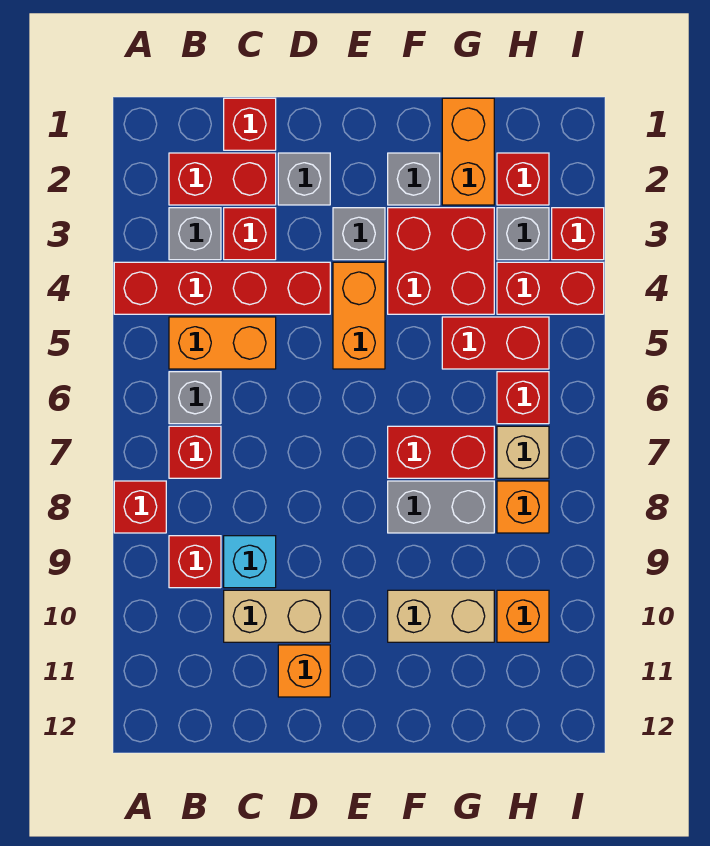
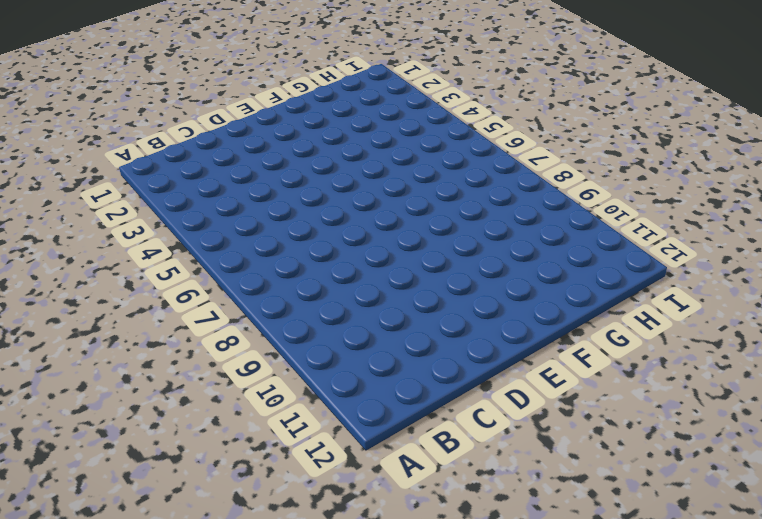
none -> red brick A4:D4 level 1
none -> red brick A8 level 1
none -> red brick B2:C2 level 1
none -> grey brick B3 level 1

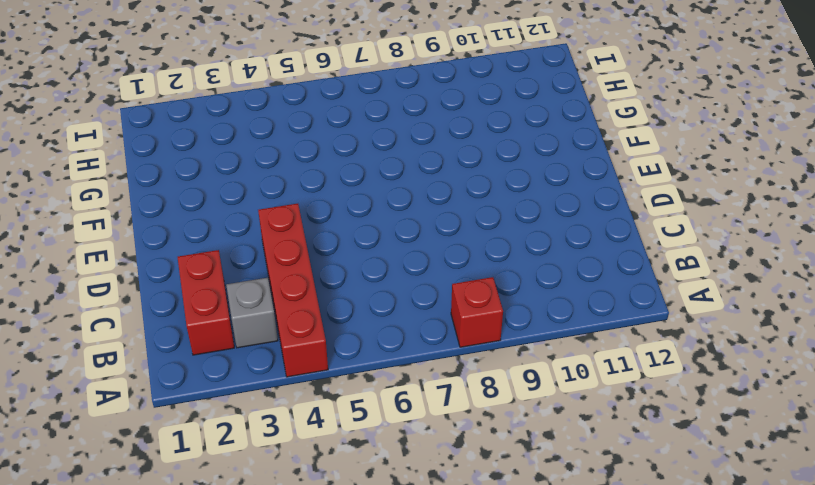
none -> orange brick B5:C5 level 1
none -> grey brick B6 level 1
none -> red brick B7 level 1
none -> red brick B9 level 1

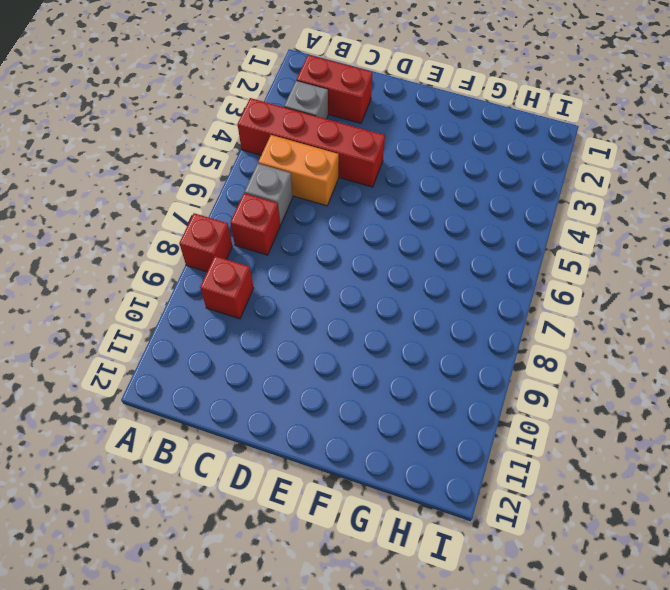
none -> red brick C1 level 1
none -> red brick C3 level 1
none -> cyan brick C9 level 1
none -> tan brick C10:D10 level 1

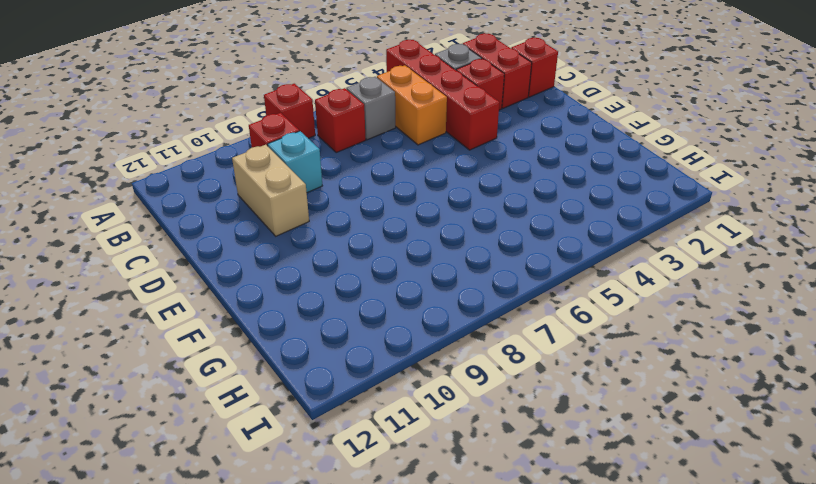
none -> grey brick D2 level 1
none -> orange brick D11 level 1
none -> grey brick E3 level 1
none -> orange brick E4:E5 level 1

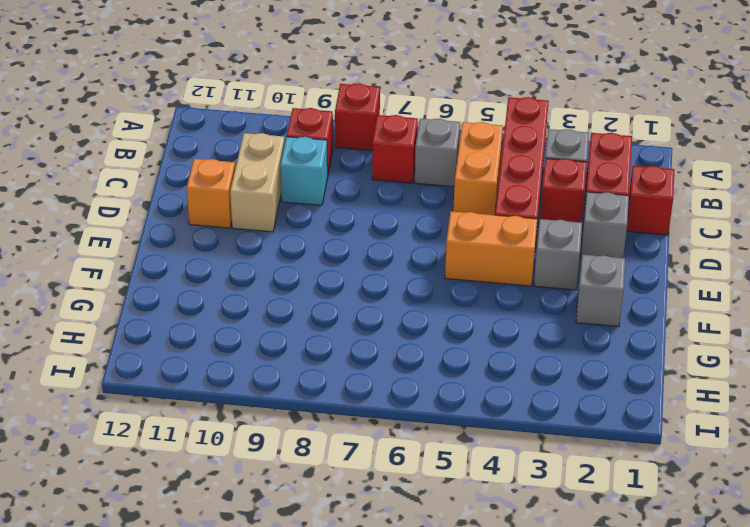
none -> red brick F3:G4 level 1
none -> red brick F7:G7 level 1
none -> grey brick F8:G8 level 1
none -> tan brick F10:G10 level 1

